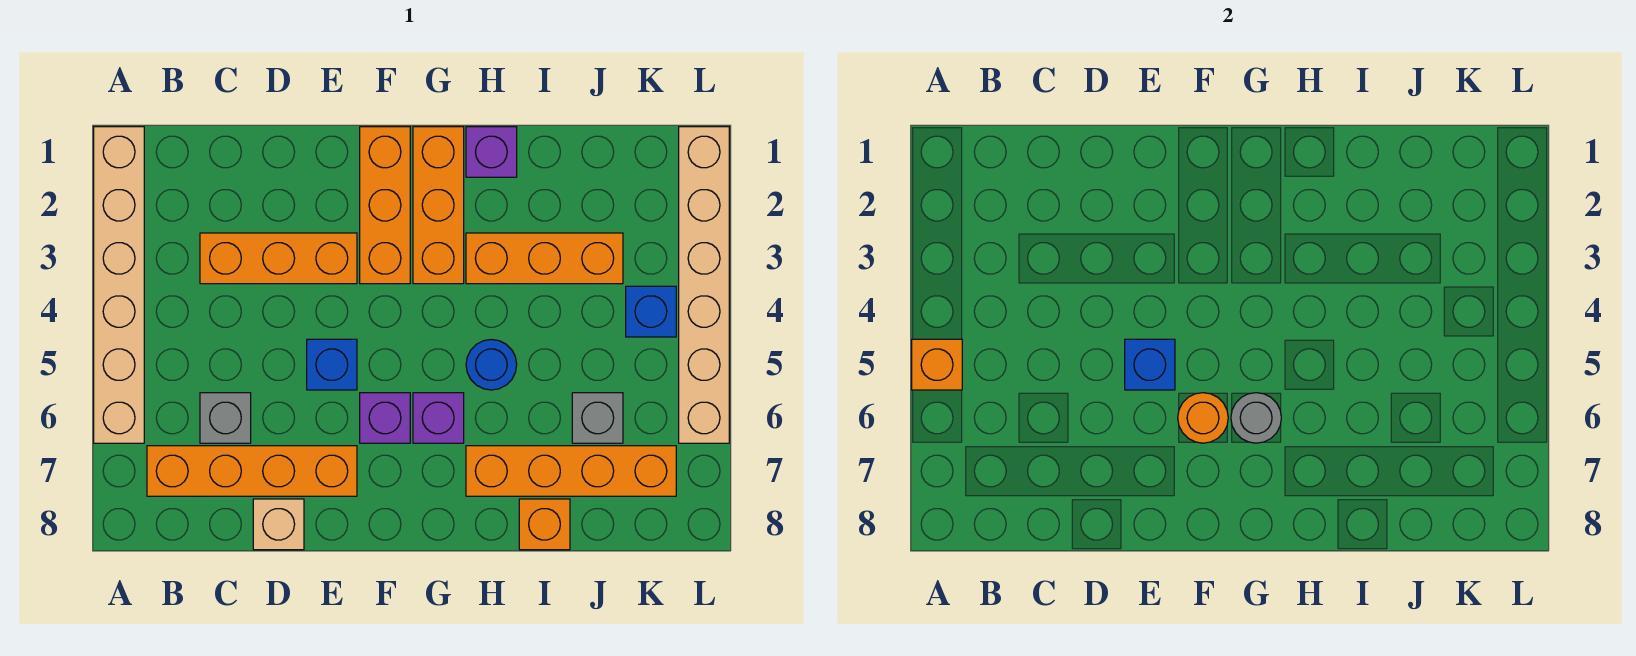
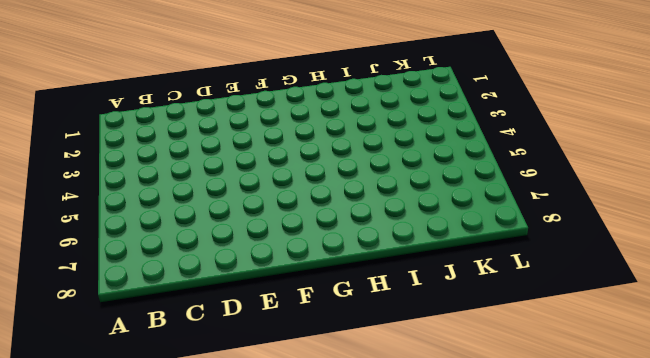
none -> tan brick A1:A6 level 1
none -> orange brick B7:E7 level 1
none -> orange brick C3:E3 level 1

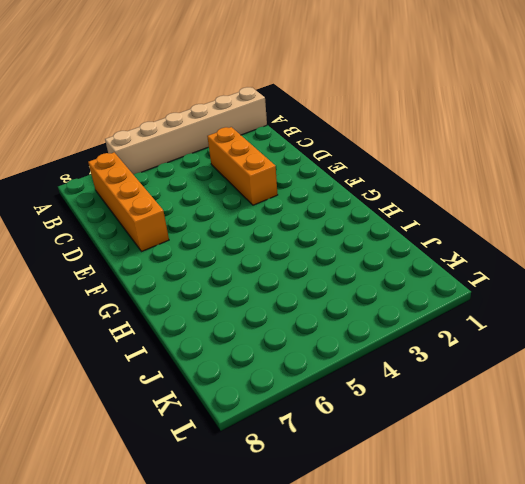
none -> grey brick C6 level 1
none -> tan brick D8 level 1
none -> blue brick E5 level 1

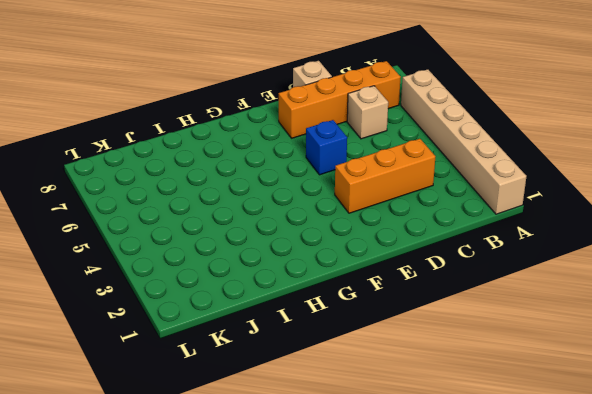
tan brick C6 level 1 -> grey brick C6 level 1
none -> orange brick F1:F3 level 1
none -> purple brick F6 level 1
none -> orange brick G1:G3 level 1

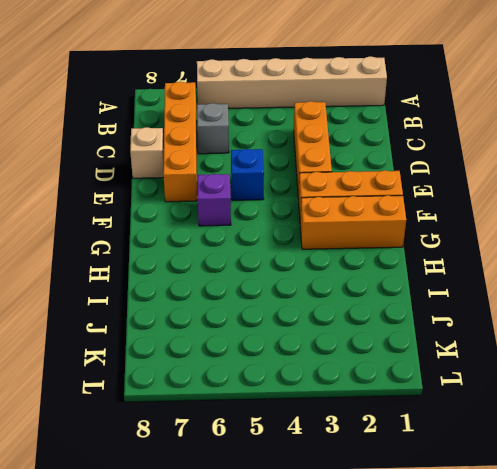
none -> purple brick G6 level 1
none -> purple brick H1 level 1
none -> orange brick H3:J3 level 1

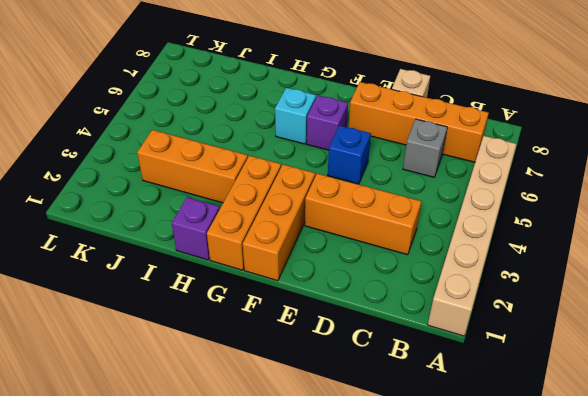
cyan brick G6 level 1 -> purple brick G6 level 1
none -> blue round brick H5 level 1
none -> orange brick H7:K7 level 1
none -> orange brick I8 level 1

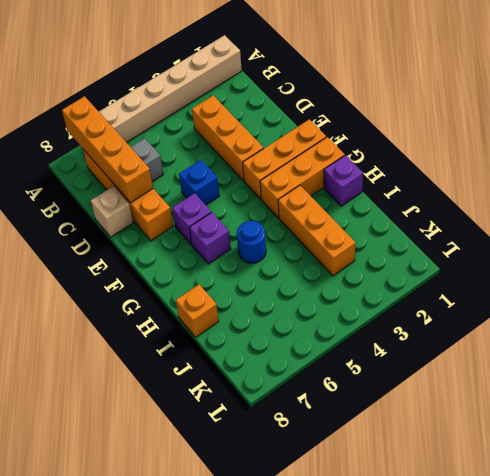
orange brick A7:D7 level 2 -> orange brick H7:K7 level 1
none -> grey brick J6 level 1
none -> blue brick K4 level 1
none -> tan brick L1:L6 level 1

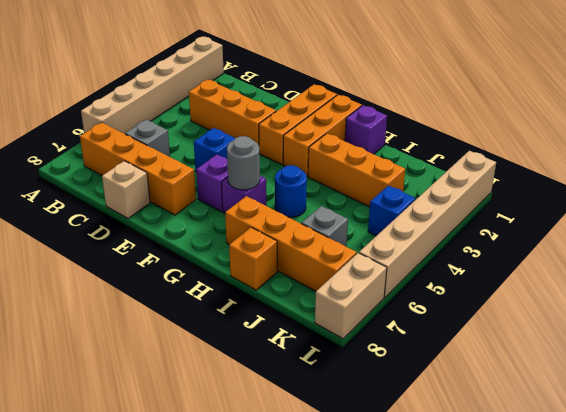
tan brick L7:L8 level 1 -> none
none -> orange brick A5 level 2
none -> blue brick E5 level 2
none -> orange round brick F6 level 2

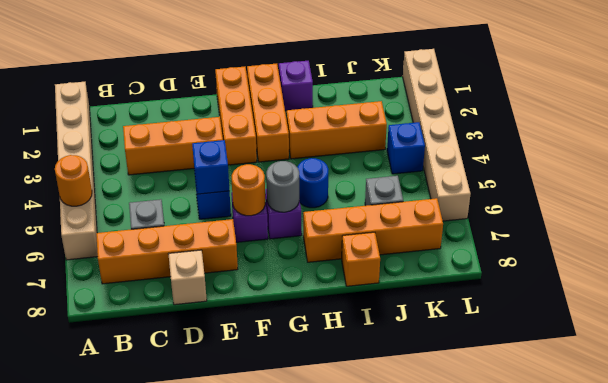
orange round brick A5 level 2 -> orange brick A5 level 2

